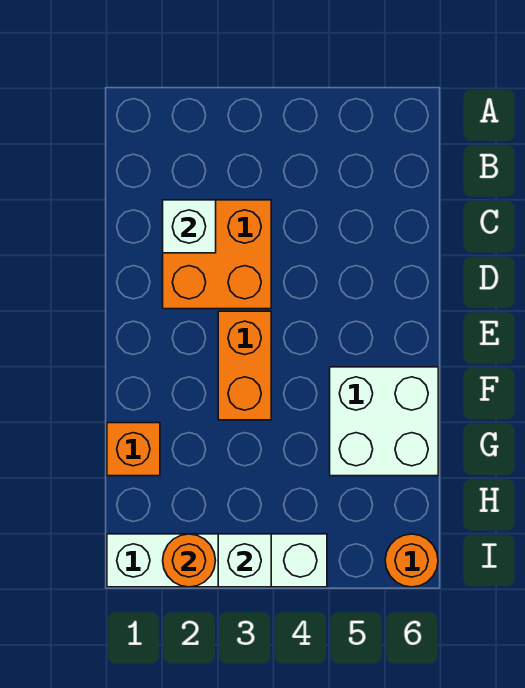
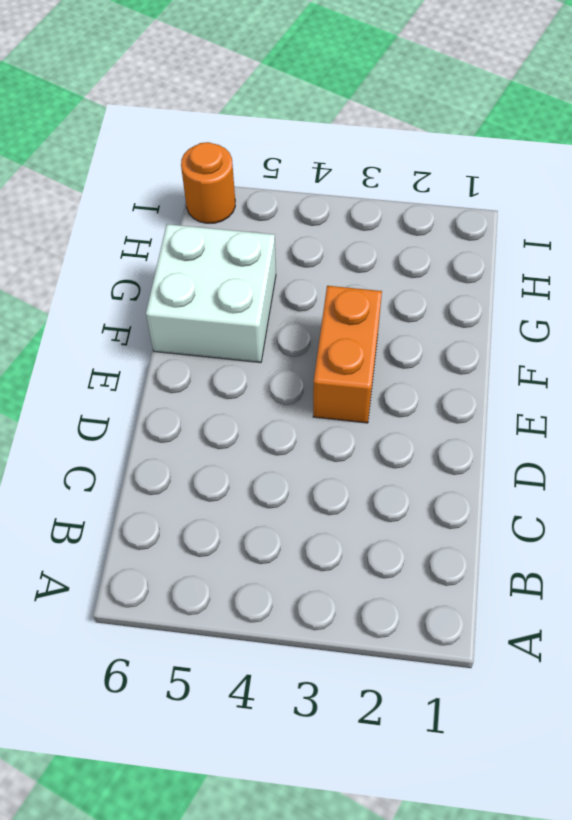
none -> orange brick C2:D3 level 1
none -> orange brick G1 level 1

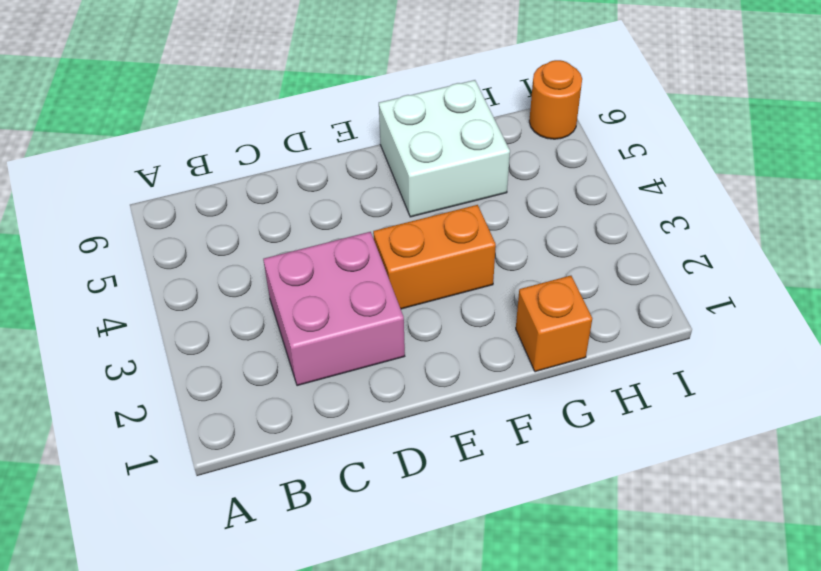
pink brick C2:D3 level 1 -> orange brick C2:D3 level 1
none -> white brick I1:I4 level 1
none -> white brick C2 level 2

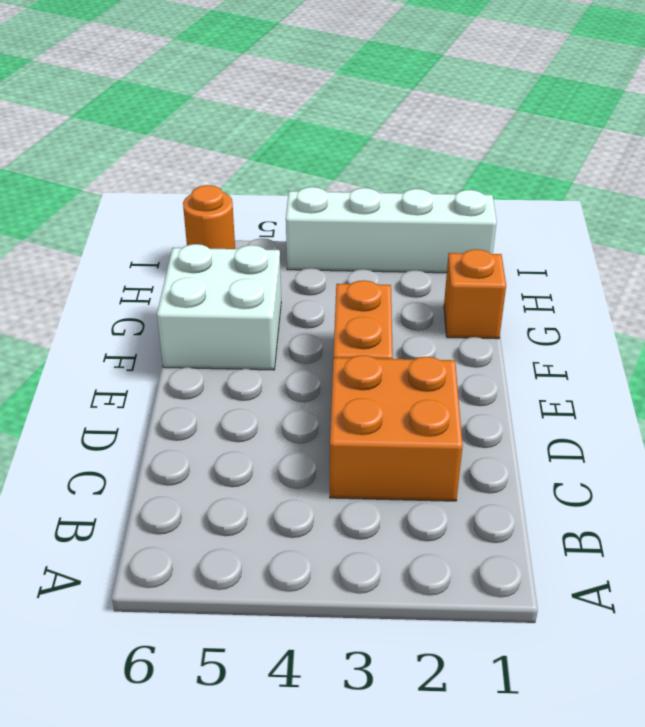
none -> white brick C2 level 2
none -> orange round brick I2 level 2

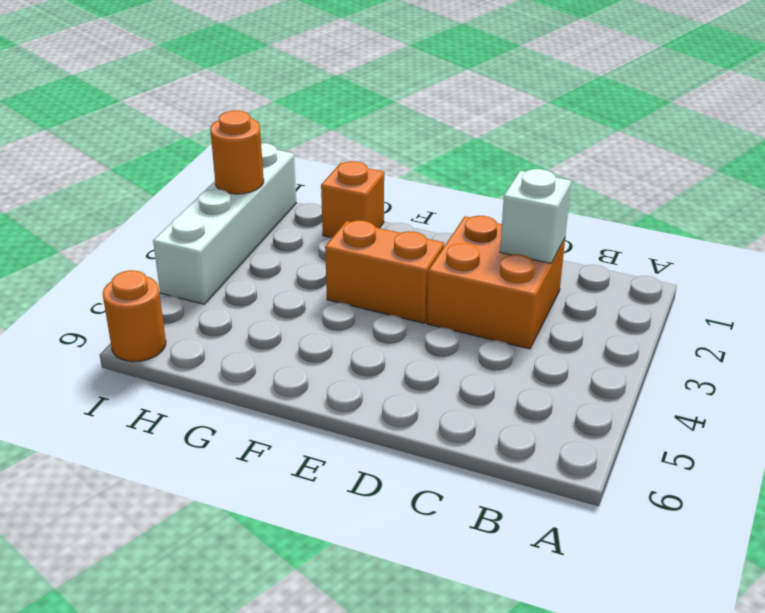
none -> white brick F5:G6 level 1
none -> white brick I3 level 2

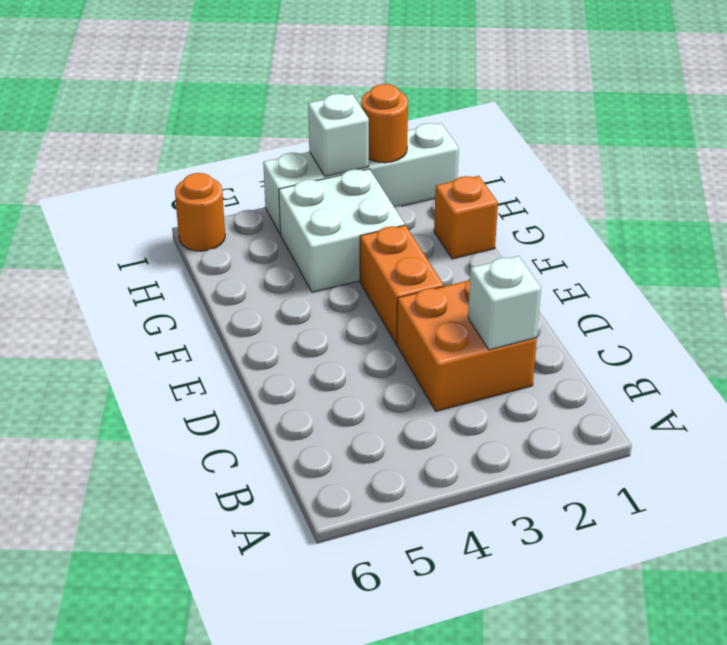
white brick G3:H4 level 1 -> white brick F5:G6 level 1

